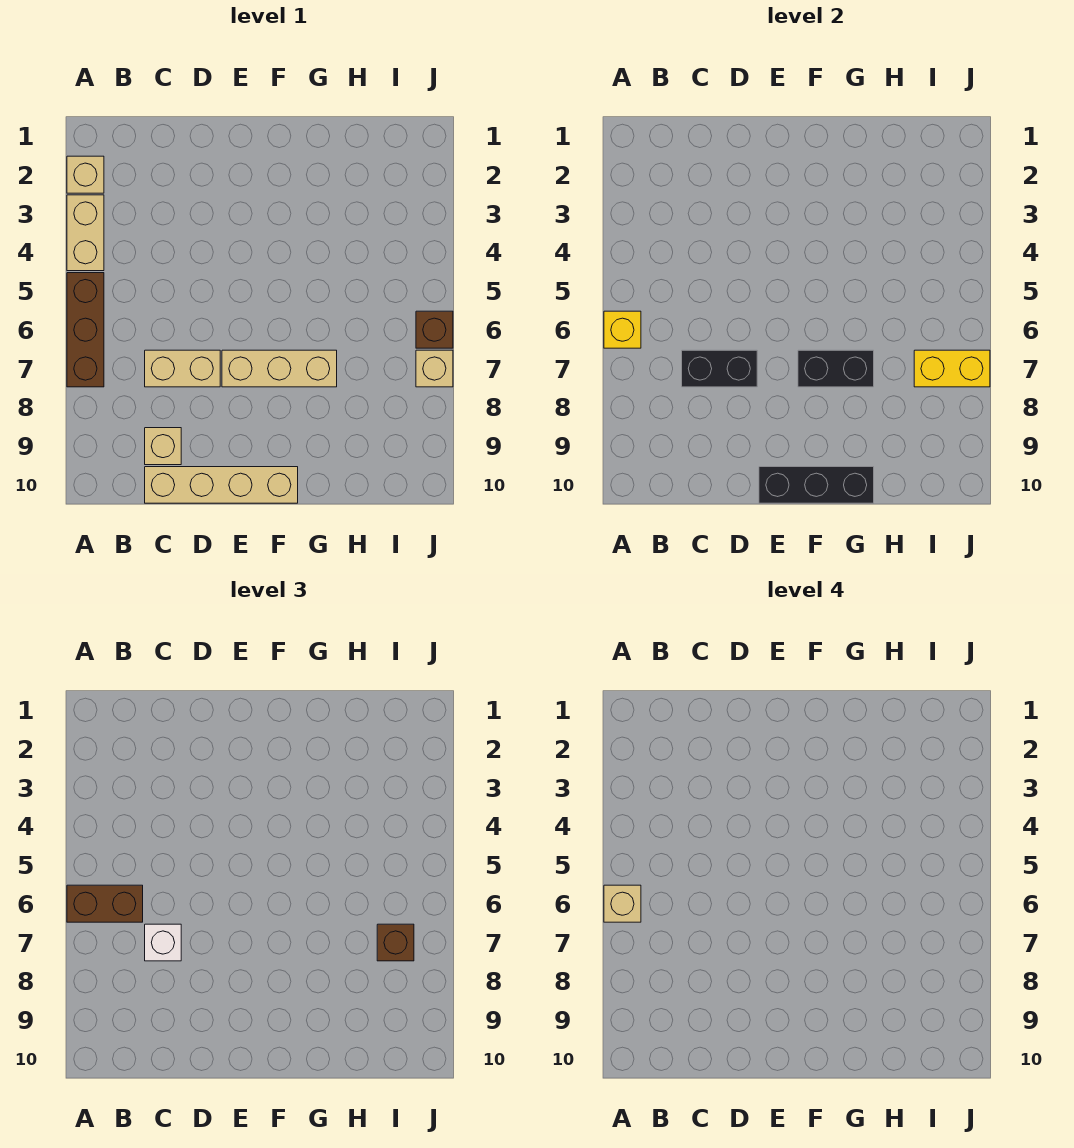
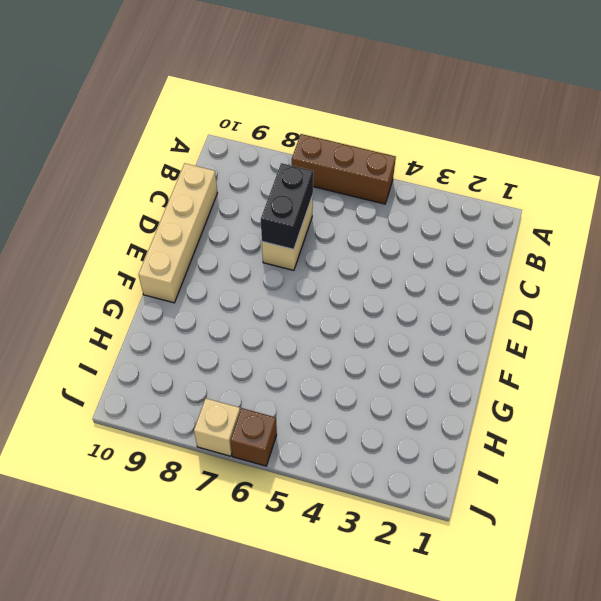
none -> tan brick A2 level 1
none -> tan brick A3:A4 level 1
none -> tan brick C9 level 1

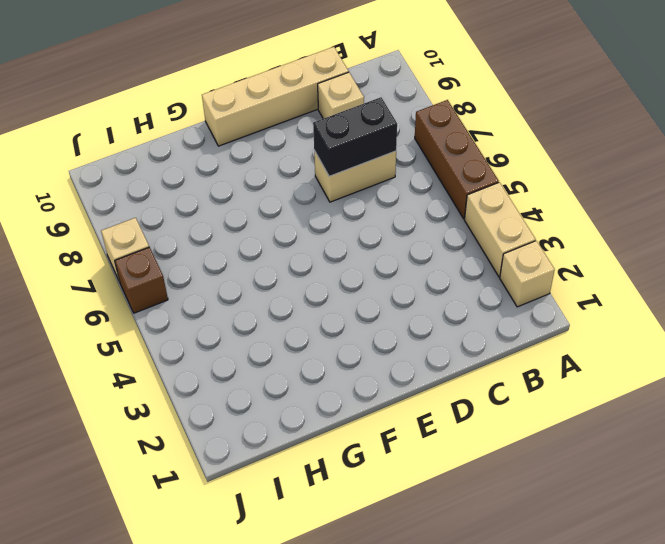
none -> tan brick E7:G7 level 1
none -> yellow brick A6 level 2
none -> black brick E10:G10 level 2

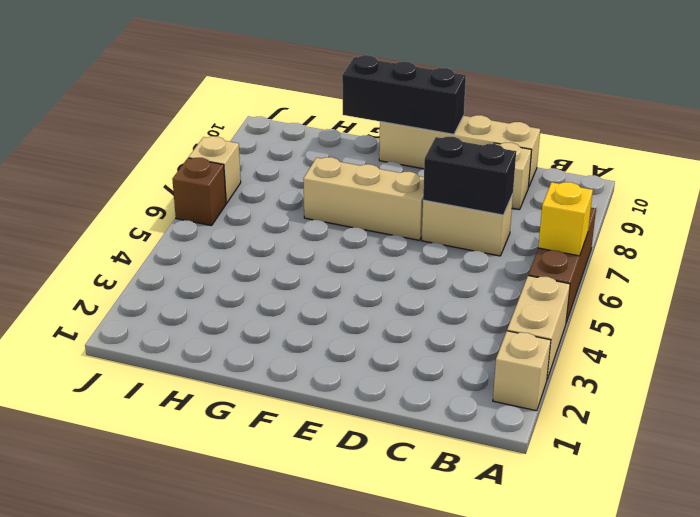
none -> black brick F7:G7 level 2
none -> yellow brick I7:J7 level 2
none -> brown brick A6:B6 level 3

